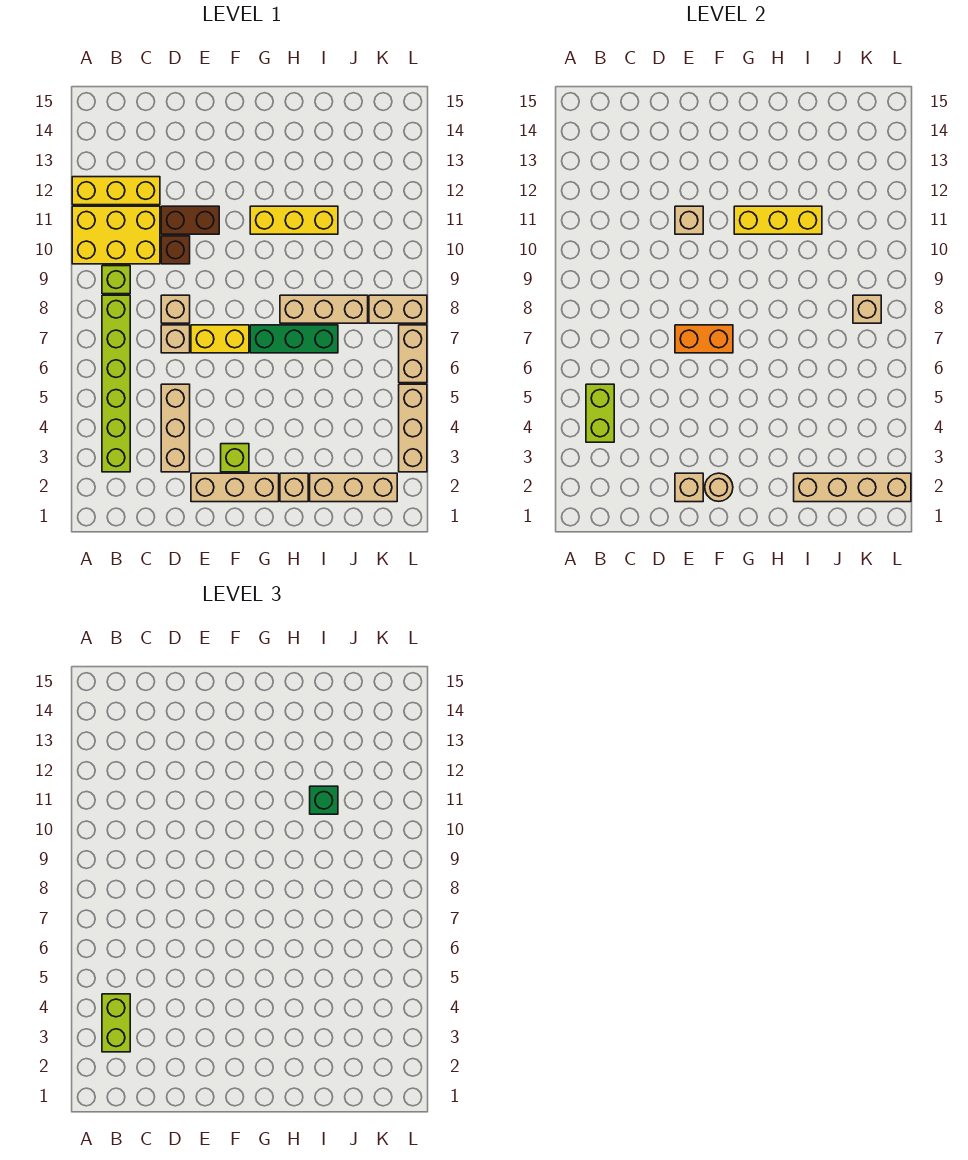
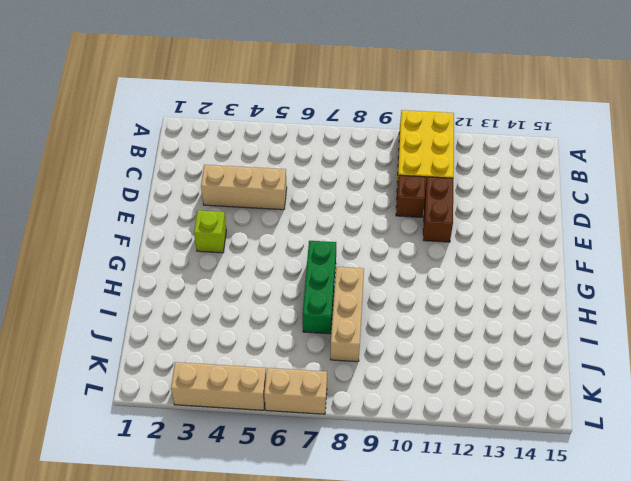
none -> yellow brick A12:C12 level 1
none -> lime brick B3:B8 level 1
none -> lime brick B9 level 1
none -> tan brick D7 level 1

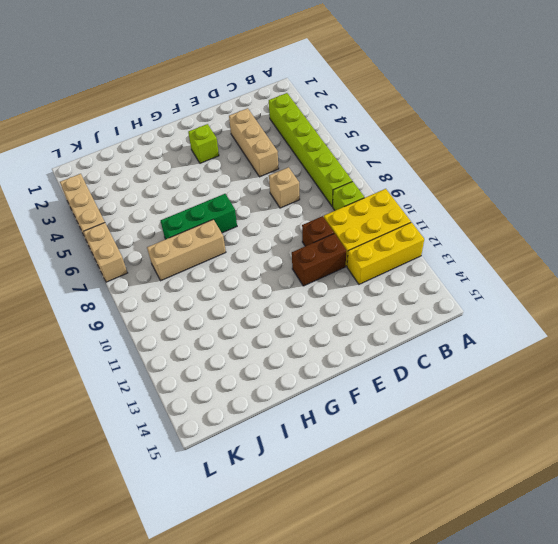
none -> tan brick D8 level 1
none -> tan brick E2:G2 level 1
none -> yellow brick E7:F7 level 1
none -> yellow brick G11:I11 level 1

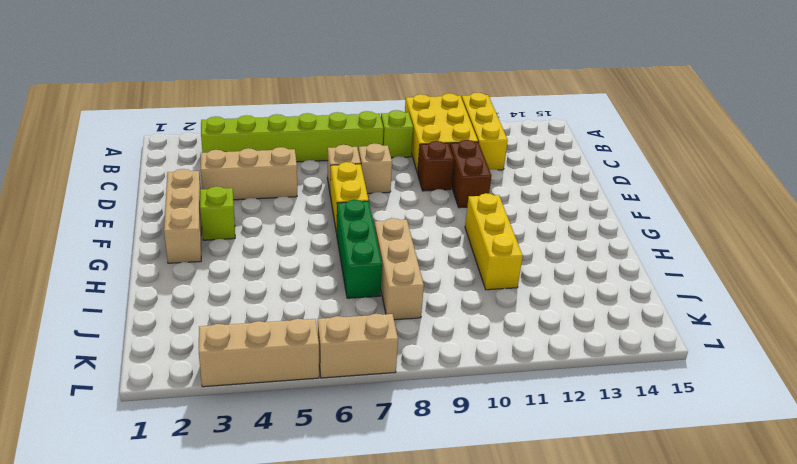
none -> tan brick H2 level 1
none -> tan brick I2:K2 level 1
none -> tan brick K8:L8 level 1
none -> lime brick B4:B5 level 2

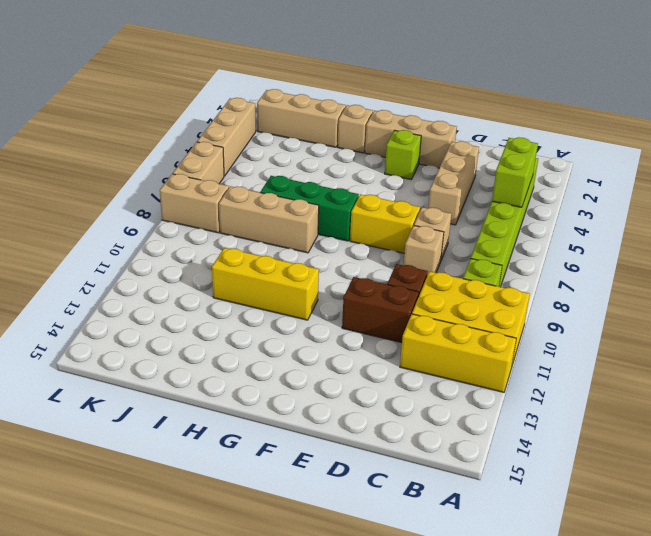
none -> tan brick E2 level 2
none -> orange brick E7:F7 level 2
none -> tan brick E11 level 2
none -> tan round brick F2 level 2

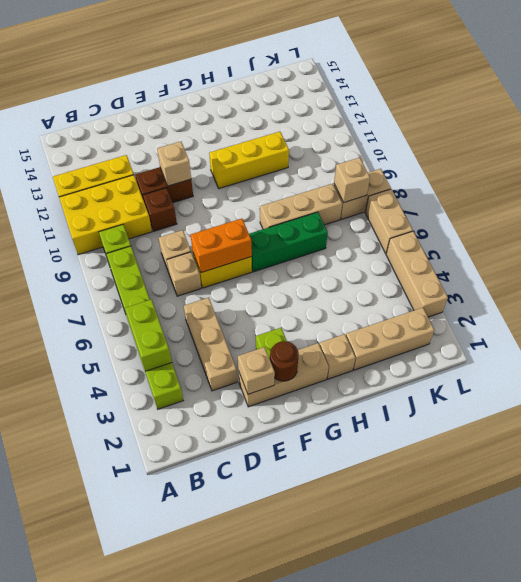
brown round brick F2 level 2 -> tan round brick F2 level 2
none -> yellow brick G11:I11 level 2
none -> tan brick I2:L2 level 2
none -> lime brick B3:B4 level 3
none -> green brick I11 level 3

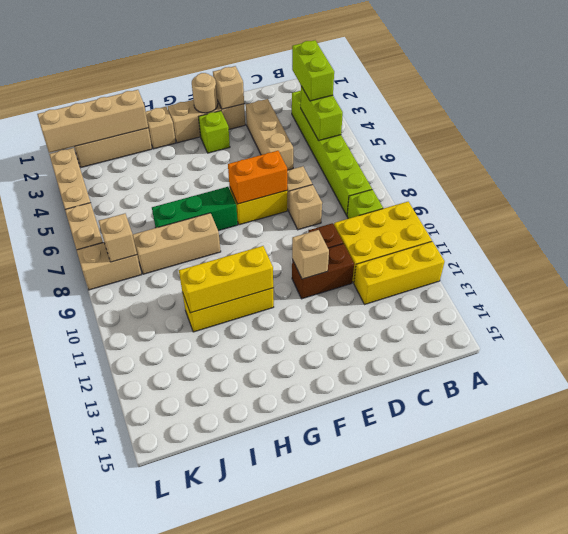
none -> green brick I11 level 3

